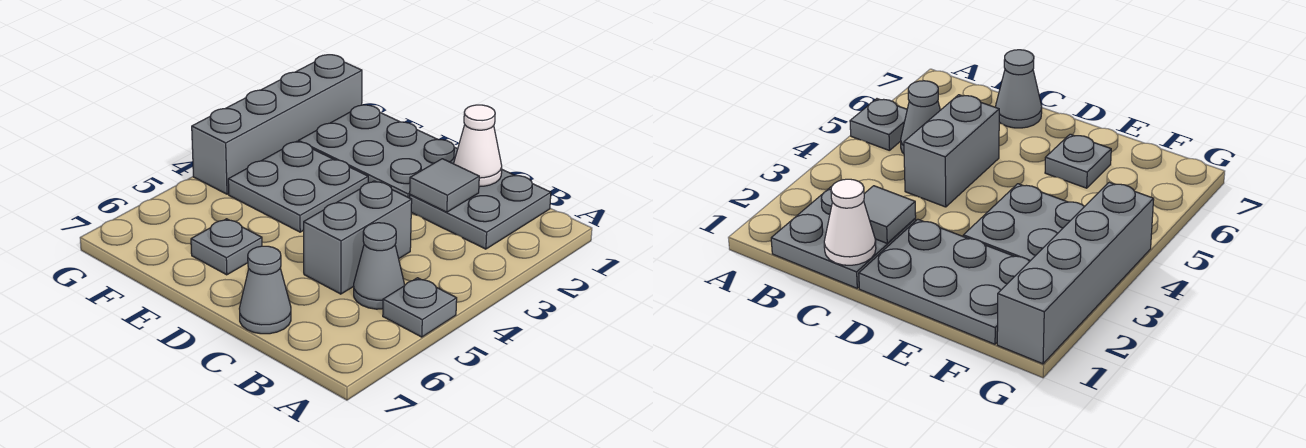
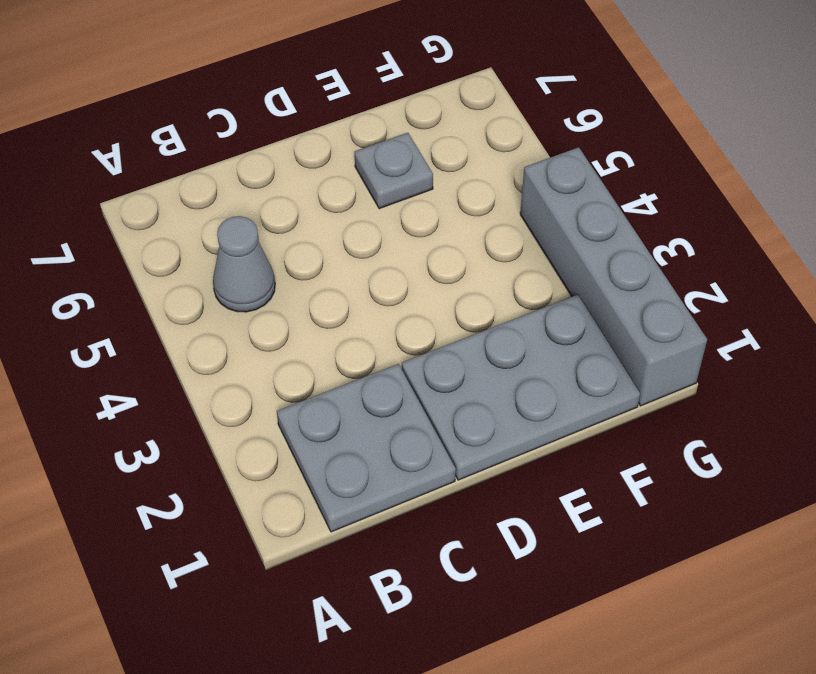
none -> grey plate A5 level 1
none -> grey brick C4:C5 level 1

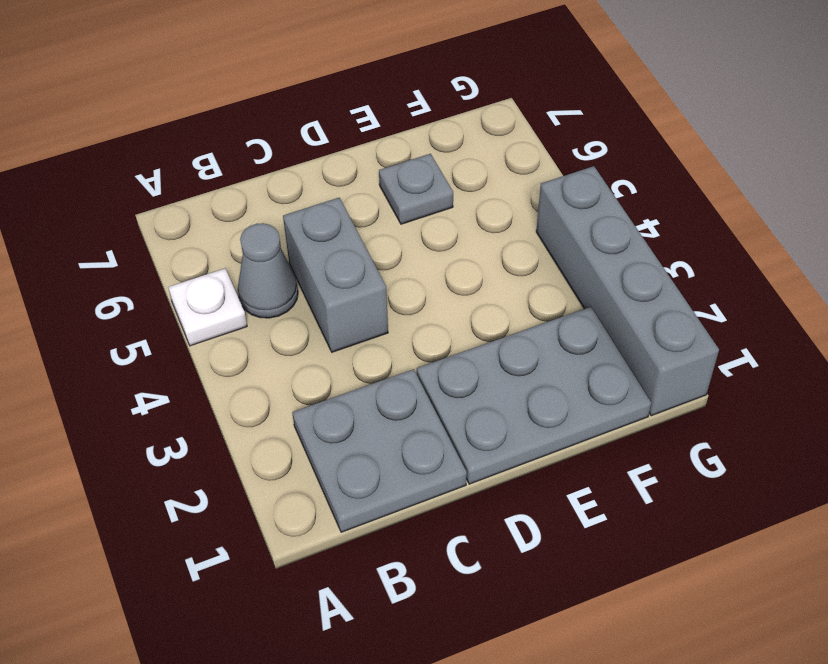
white plate A5 level 1 -> grey plate A5 level 1
none -> grey cone C7 level 1
none -> grey plate E3:F4 level 1

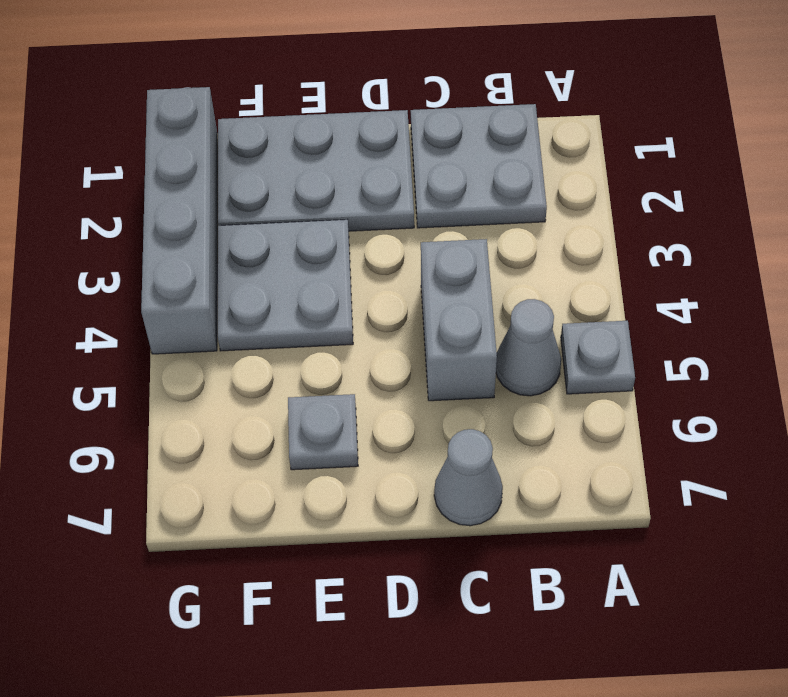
none -> white cone C1 level 2
none -> grey tile C2 level 2

